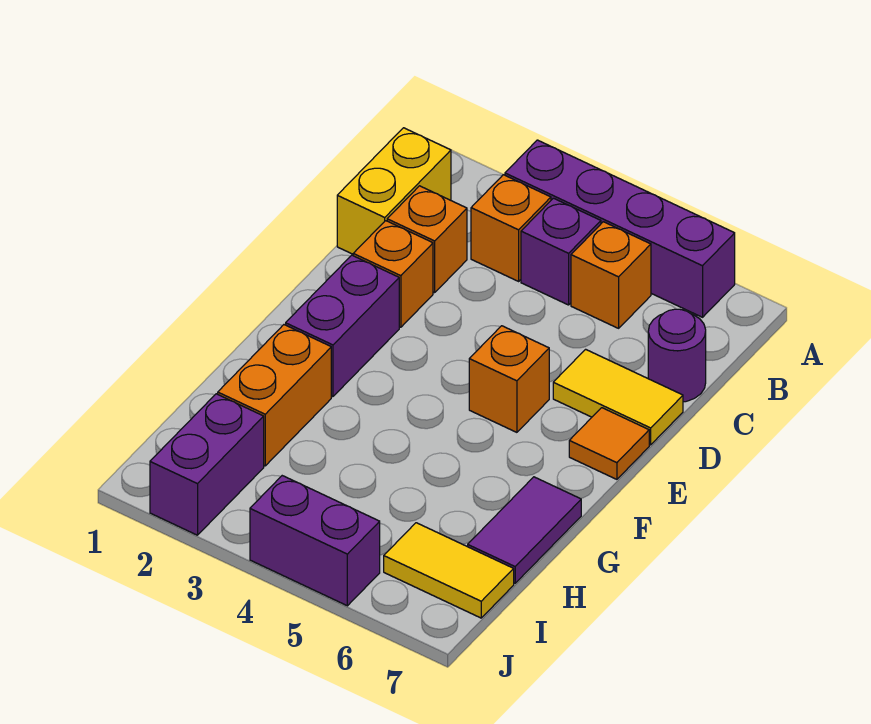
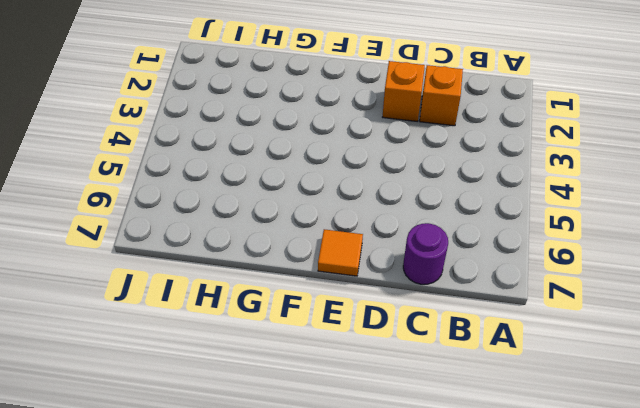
none -> purple brick A3:A6 level 1
none -> yellow brick B1:C1 level 1
none -> orange brick B3 level 1

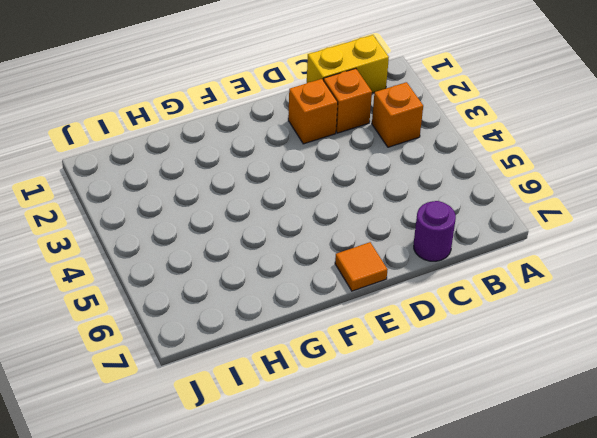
none -> purple brick A3:A6 level 1
none -> purple brick B4 level 1
none -> orange brick B5 level 1

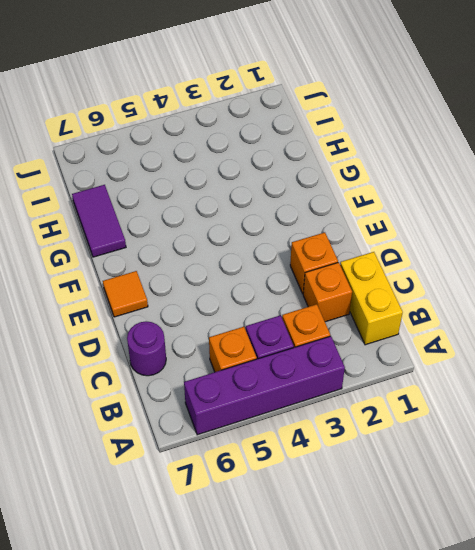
none -> yellow tile D6:D7 level 1
none -> purple brick E2:F2 level 1
none -> orange brick E5 level 1

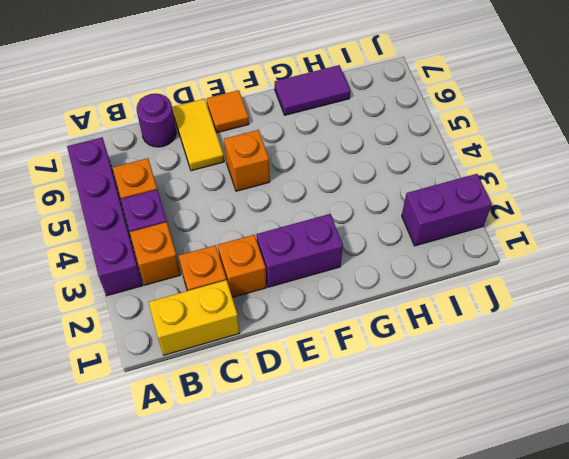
none -> orange brick G2:H2 level 1
none -> yellow tile I6:I7 level 1
none -> purple brick J4:J5 level 1

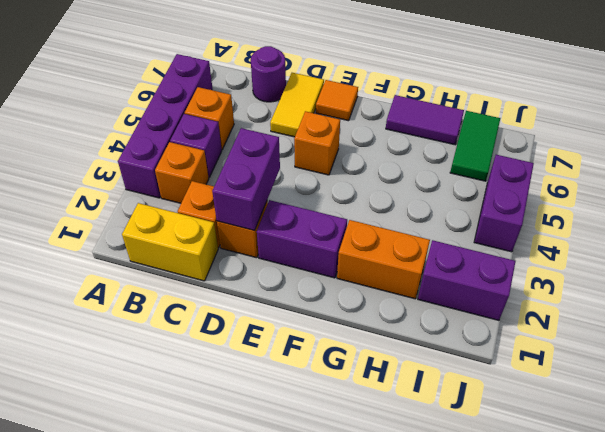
purple brick D2:D3 level 2 -> none
green tile I6:I7 level 1 -> yellow tile I6:I7 level 1

